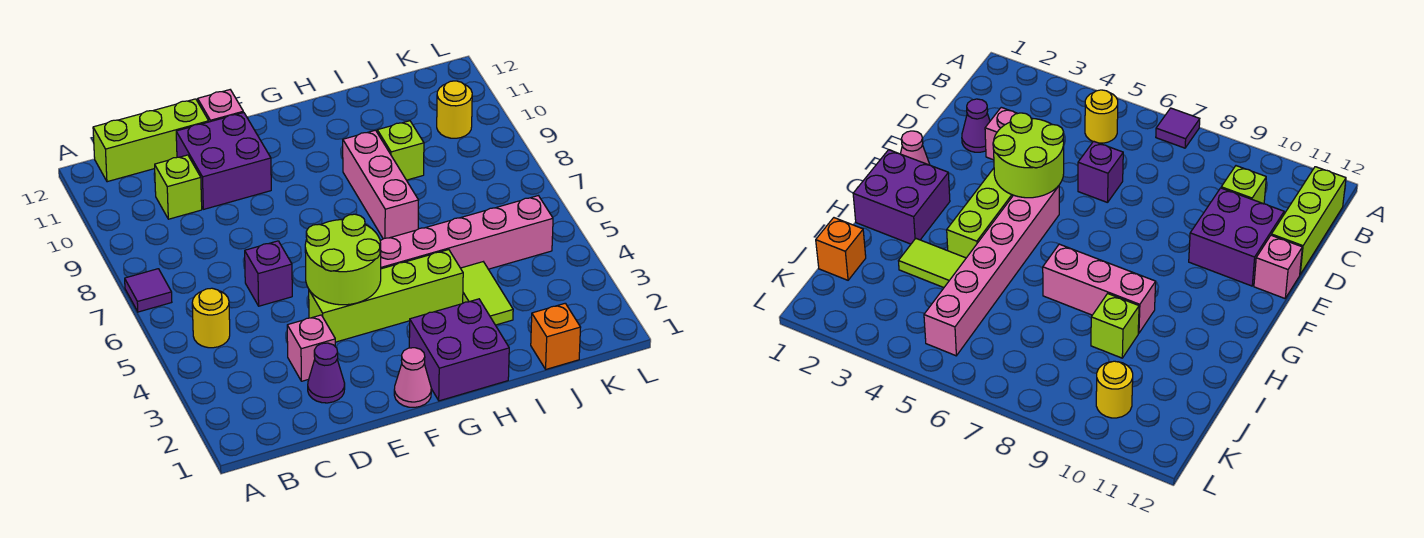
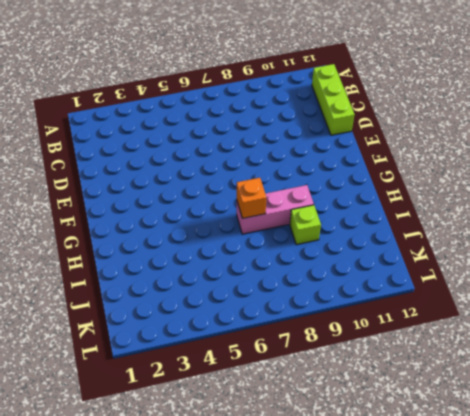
orange brick H7 level 2 -> orange brick J1 level 1
none -> purple tile A7 level 1
none -> yellow round brick B5 level 1
none -> lime brick C10 level 1

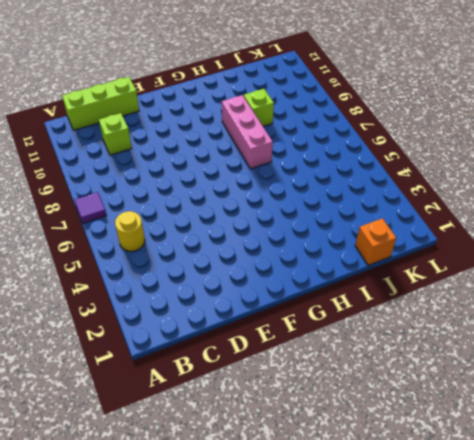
none -> purple cone D2 level 1
none -> pink brick D3 level 1
none -> purple brick D6 level 1

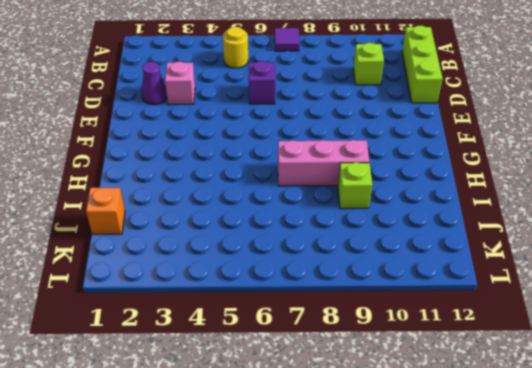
none -> purple brick D10:E11 level 1
none -> lime brick E4:H4 level 1
none -> pink brick E12 level 1

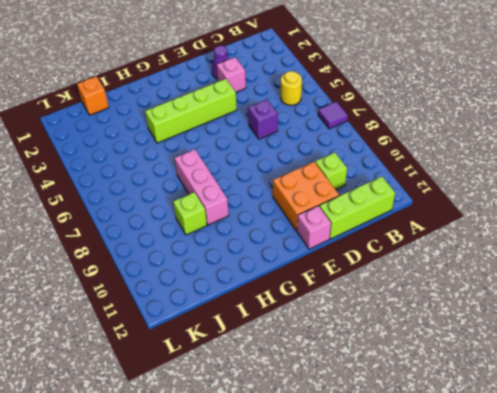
orange brick D10:E11 level 1 -> purple brick D10:E11 level 1
none -> pink cone F1 level 1
none -> pink brick F5:K5 level 1
none -> purple brick G1:H2 level 1

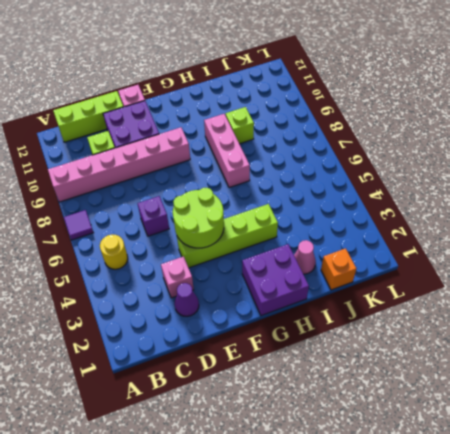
pink brick A9:F9 level 1 -> pink brick F5:K5 level 1
pink cone I2 level 1 -> pink cone F1 level 1
none -> lime tile I3:I4 level 1
none -> yellow round brick K10 level 1

